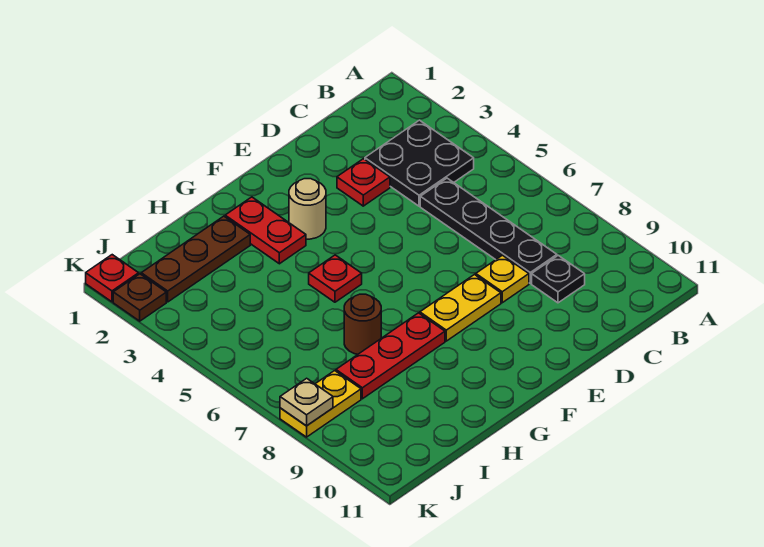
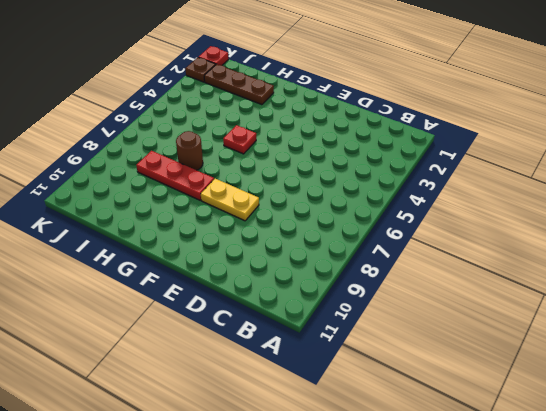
none -> black plate B3:C4 level 1
none -> black plate C5:C8 level 1
none -> black plate C9 level 1

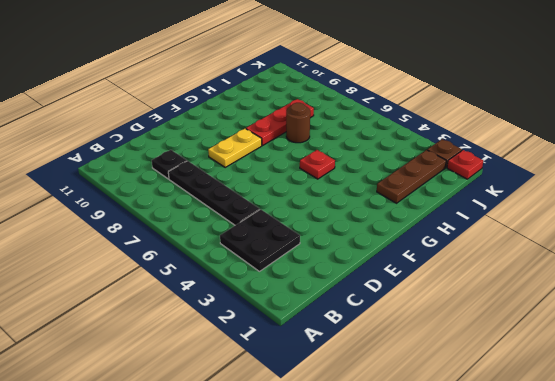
none -> red plate D3 level 1
none -> yellow plate D8 level 1
none -> tan round brick F3 level 1

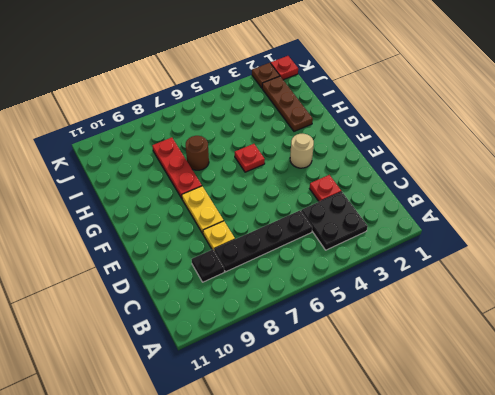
none -> red plate G2:G3 level 1
none -> yellow plate J8:K8 level 1
none -> tan plate K8 level 2

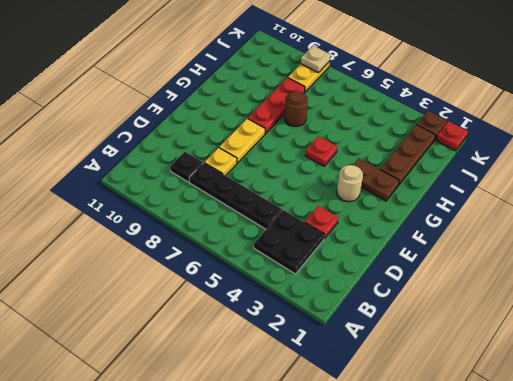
brown plate G2:G3 level 1 -> red plate G2:G3 level 1

